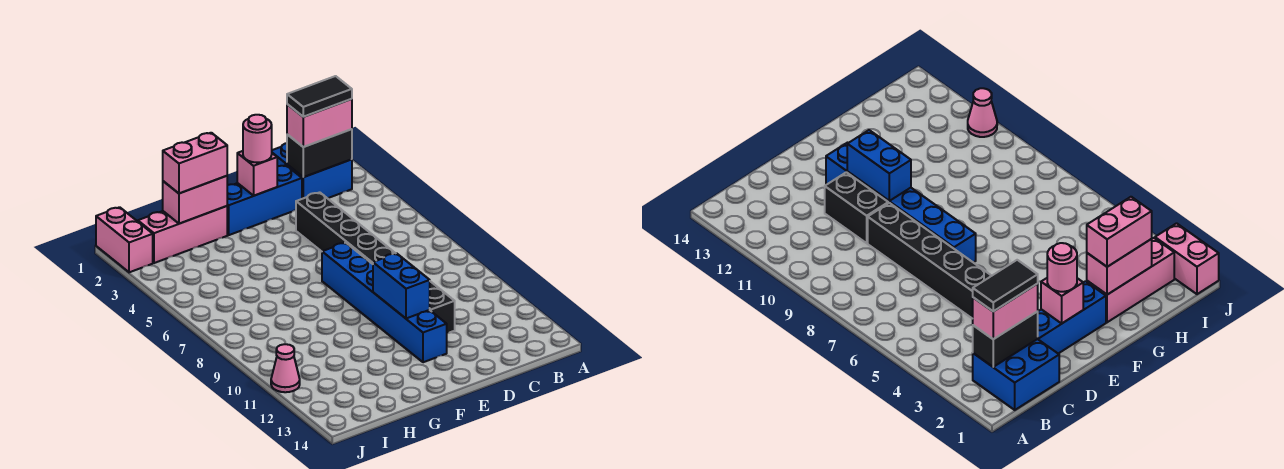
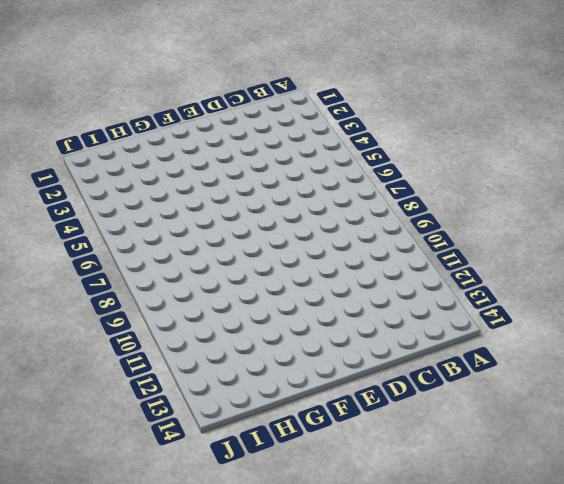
none -> blue brick B1:C2 level 1
none -> blue brick D2:F2 level 1
none -> black brick D4:D9 level 1

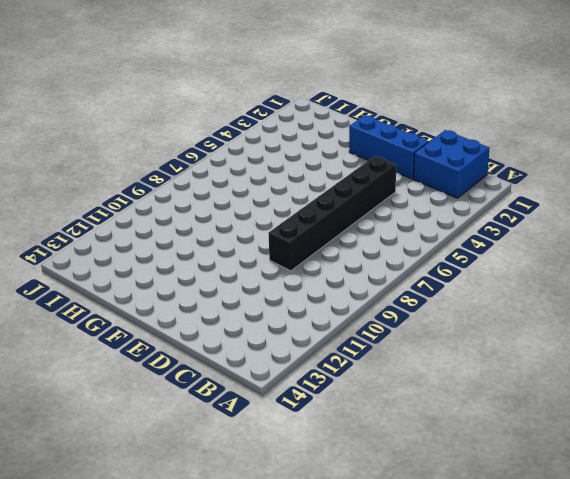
none -> black brick D10:D11 level 1
none -> blue brick E7:E12 level 1
none -> pink brick G2:I2 level 1

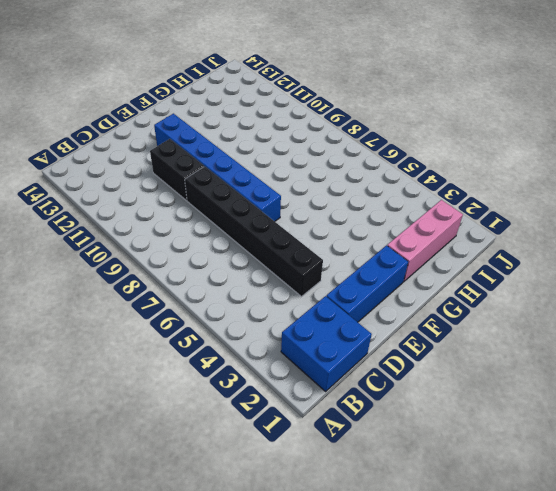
none -> pink brick J1:J2 level 1
none -> pink cone J11 level 1
none -> black brick B2:C2 level 2

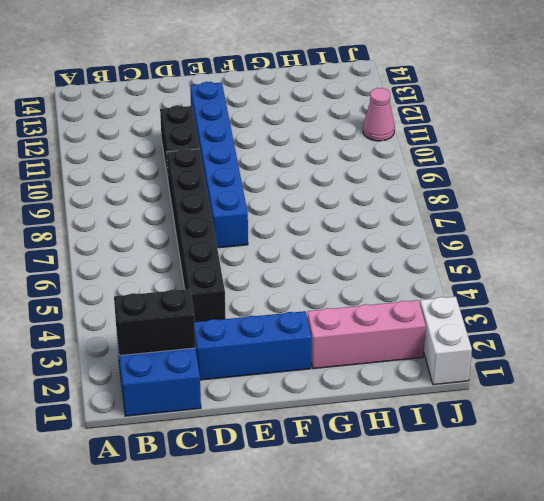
white brick J1:J2 level 1 -> pink brick J1:J2 level 1
none -> pink brick E2 level 2
none -> blue brick E10:E11 level 2
none -> pink brick G2:H2 level 2

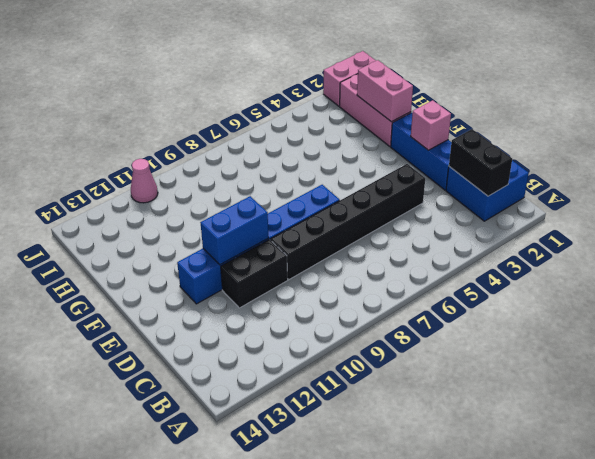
none -> pink brick B2:C2 level 3
none -> pink round brick E2 level 3
none -> pink brick G2:H2 level 3

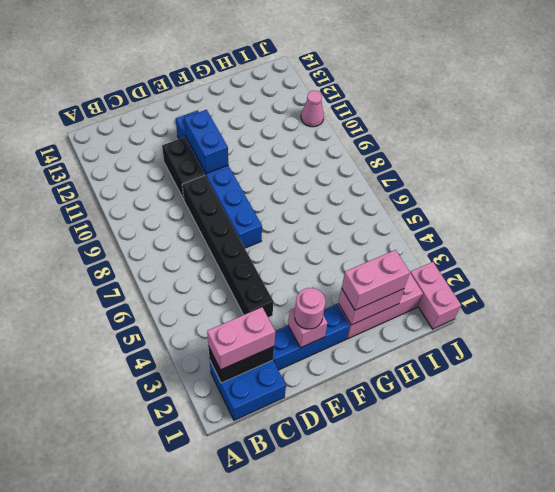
none -> black tile B2:C2 level 4

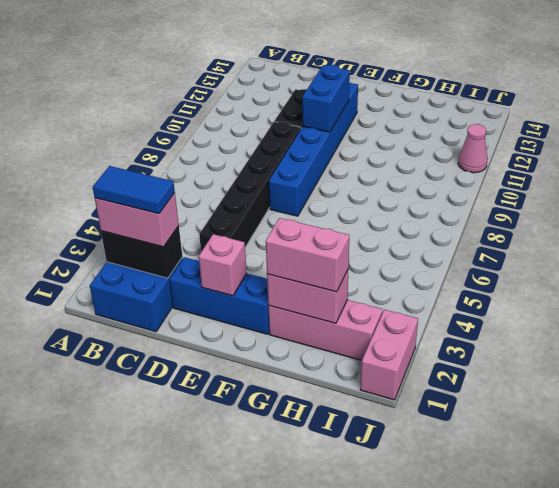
blue tile B2:C2 level 4 -> black tile B2:C2 level 4
none -> pink round brick E2 level 3

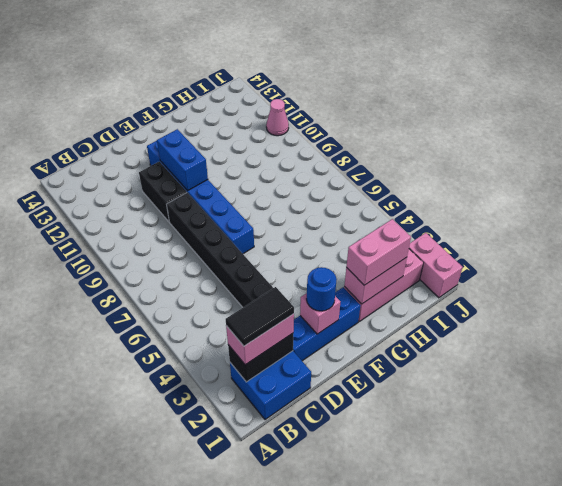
blue round brick E2 level 3 -> pink round brick E2 level 3

